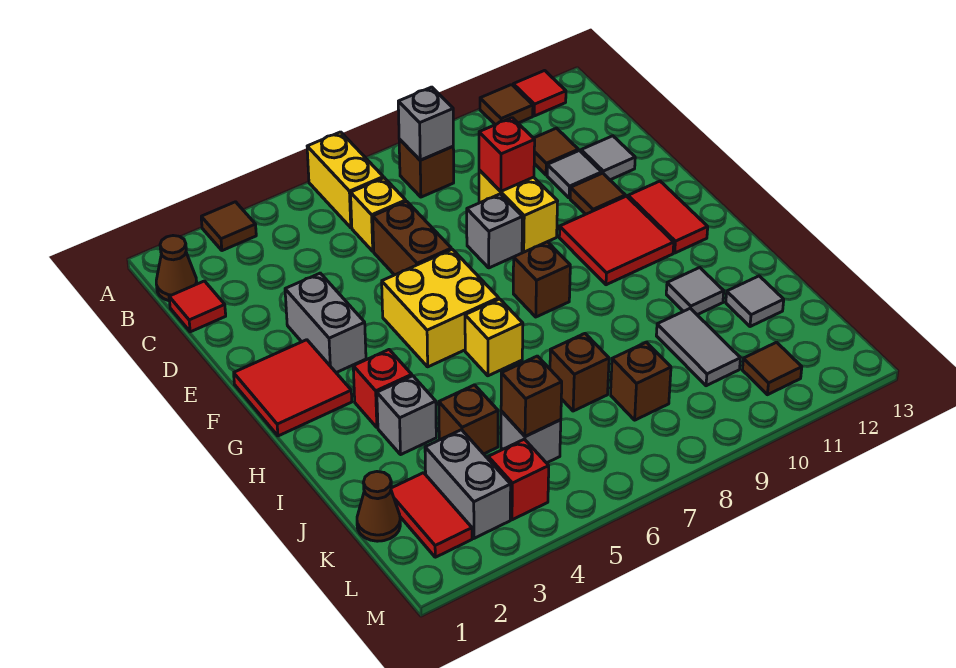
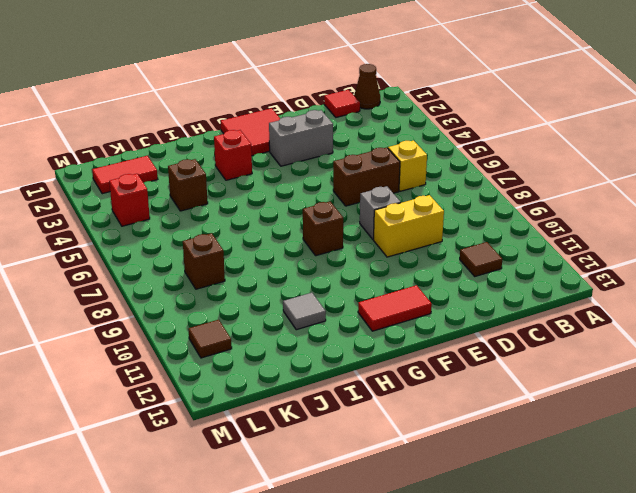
none -> brown tile A3 level 1
none -> yellow brick A6:B6 level 1
none -> brown tile A11 level 1
none -> red tile A12 level 1

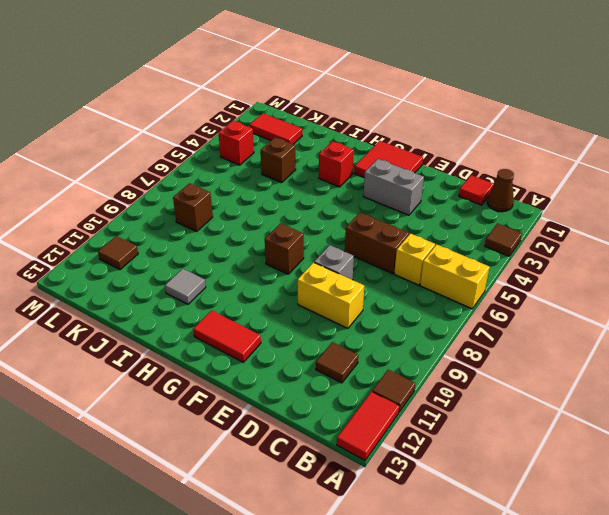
red tile A12:A13 level 1 -> red tile A12 level 1
none -> brown brick B8 level 1
none -> grey tile D11 level 1
none -> grey tile D12 level 1
none -> brown tile E11 level 1

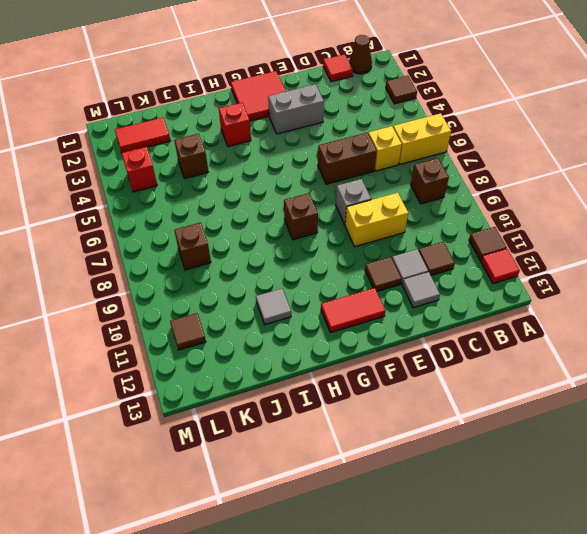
none -> yellow brick F5:G6 level 1
none -> red tile F10:G11 level 1
none -> yellow brick H6 level 1
none -> grey brick I3 level 1

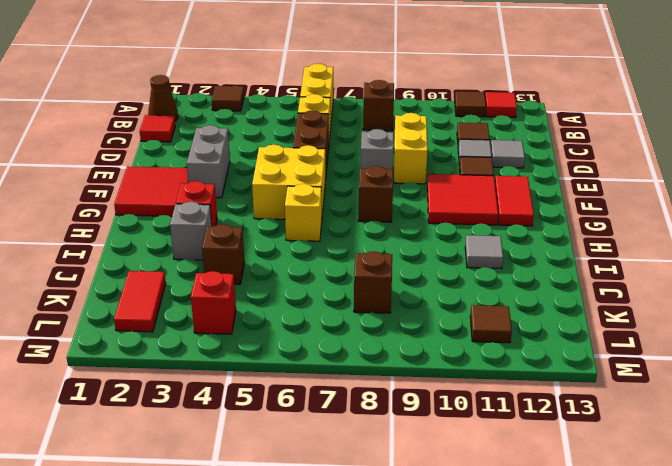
none -> brown brick J7 level 1
none -> grey tile J10:K10 level 1
none -> grey tile J12 level 1
none -> brown cone K1 level 1

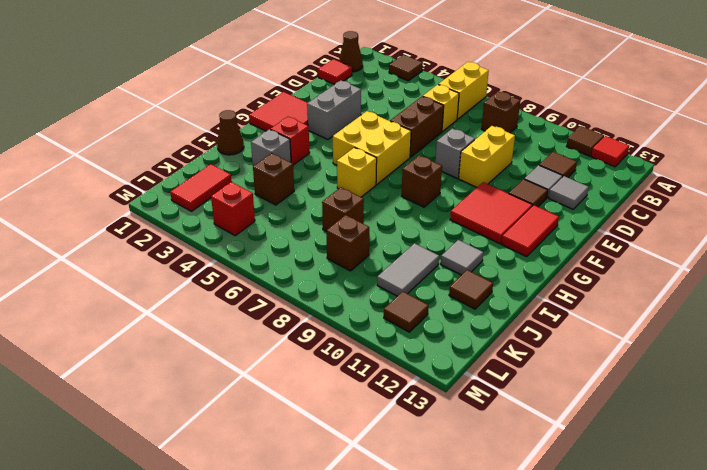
brown cone I1 level 1 -> brown cone K1 level 1
brown tile J12 level 1 -> grey tile J12 level 1
none -> grey brick K3:L3 level 1
none -> grey brick K5 level 1
none -> grey brick B8 level 2
none -> red brick D9 level 2

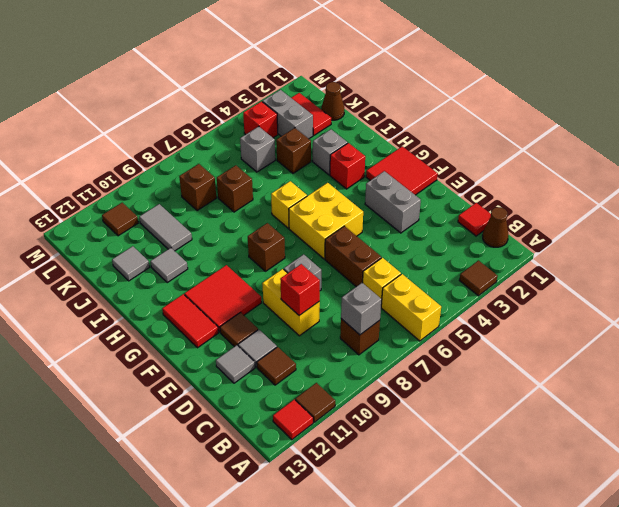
none -> brown brick K5 level 2

